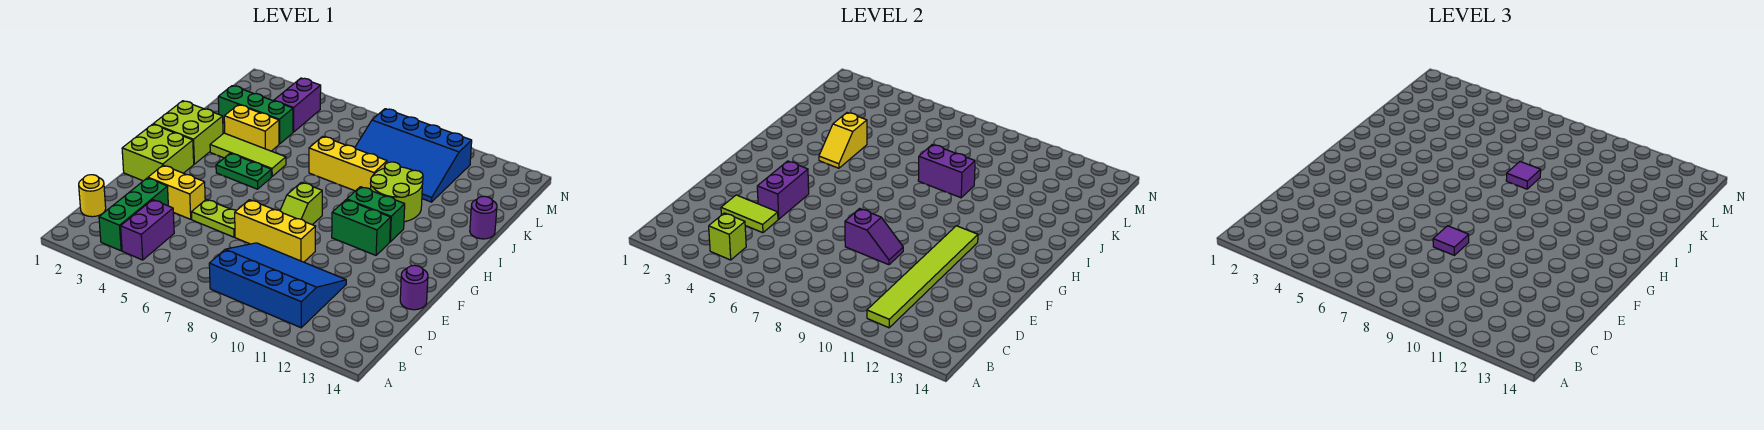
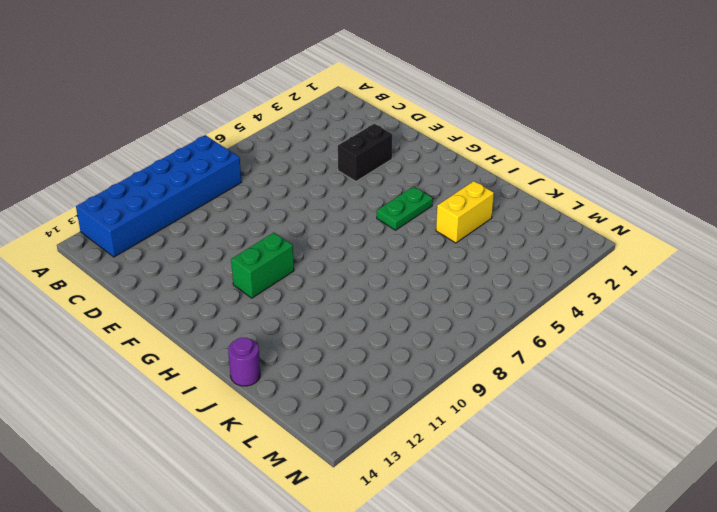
blue brick A8:B13 level 1 -> blue slope B8:D11 level 1 top B
black brick E3:E4 level 1 -> yellow brick E3:E4 level 1
none -> green brick B3:D3 level 1
none -> purple brick B4:C4 level 1
none -> yellow round brick C1 level 1
none -> lime plate E5:E6 level 1

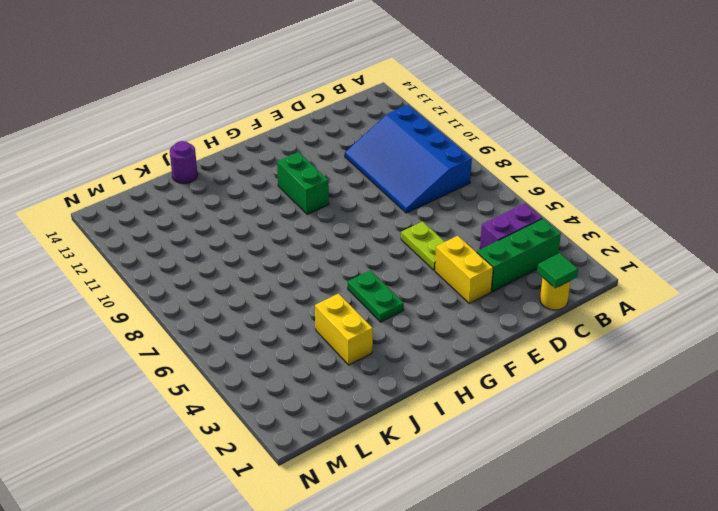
green tile C1 level 2 -> none
none -> yellow brick E7:E9 level 1
none -> purple round brick E14 level 1
none -> lime brick F1:G2 level 1
none -> lime slope F8:G8 level 1 top G

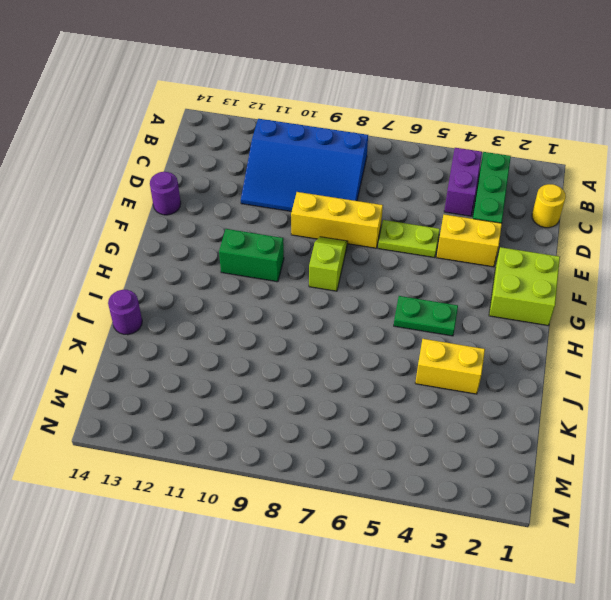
none -> lime brick H1:I2 level 1
none -> green brick H10:H11 level 1
none -> lime tile I3:I5 level 1
none -> lime round brick I10:J11 level 1

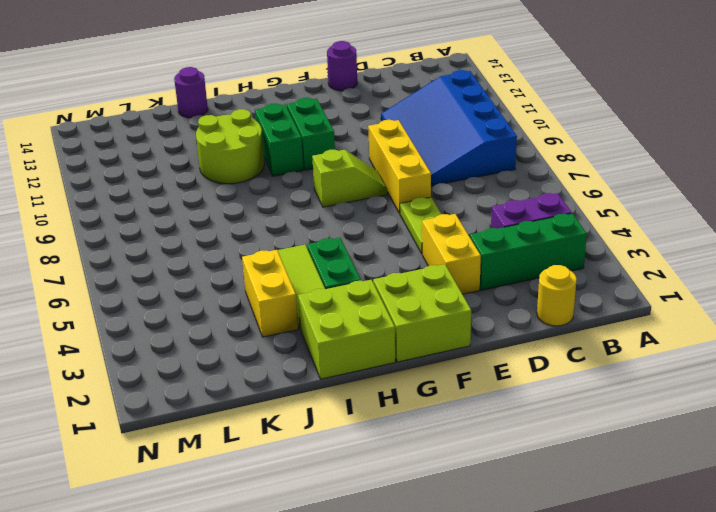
none -> yellow brick J7:J9 level 1
none -> green brick K2:K4 level 1
none -> blue slope K8:M11 level 1 top M
none -> purple brick L4:M4 level 1

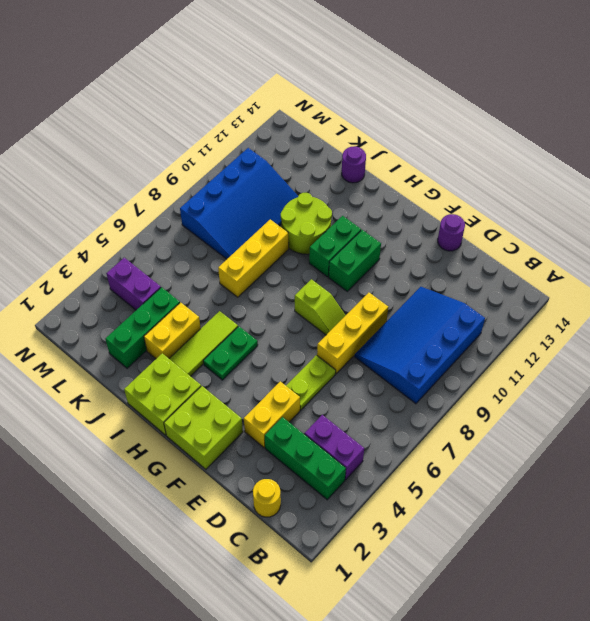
none -> lime brick B4 level 2
none -> lime tile B11:G11 level 2
none -> lime tile D3:D4 level 2
none -> purple brick E4:F4 level 2

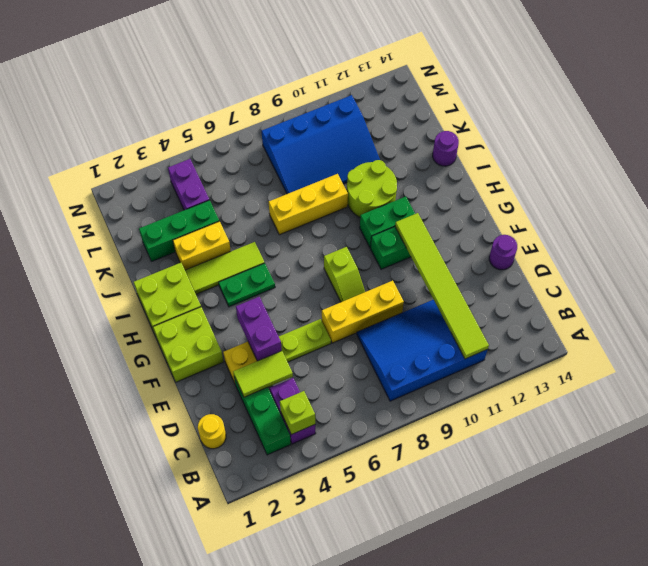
none -> purple slope E8:E9 level 2 top 8
none -> yellow slope I4:J4 level 2 top J
none -> purple brick J8:J9 level 2
none -> purple tile E8 level 3

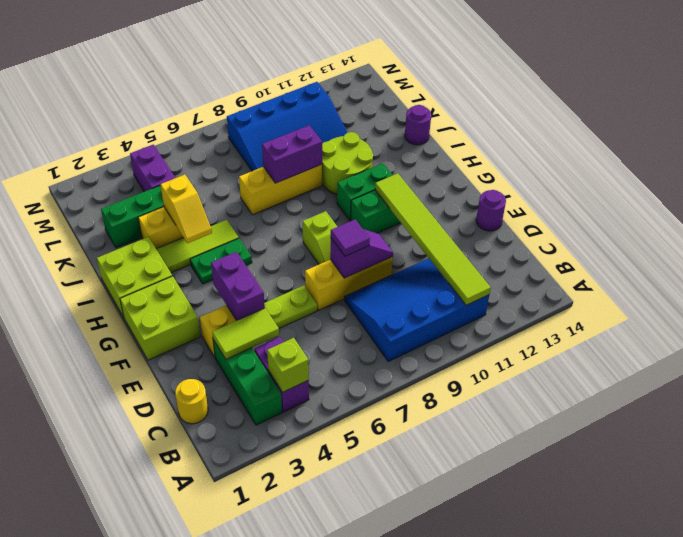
none -> purple tile J8 level 3

